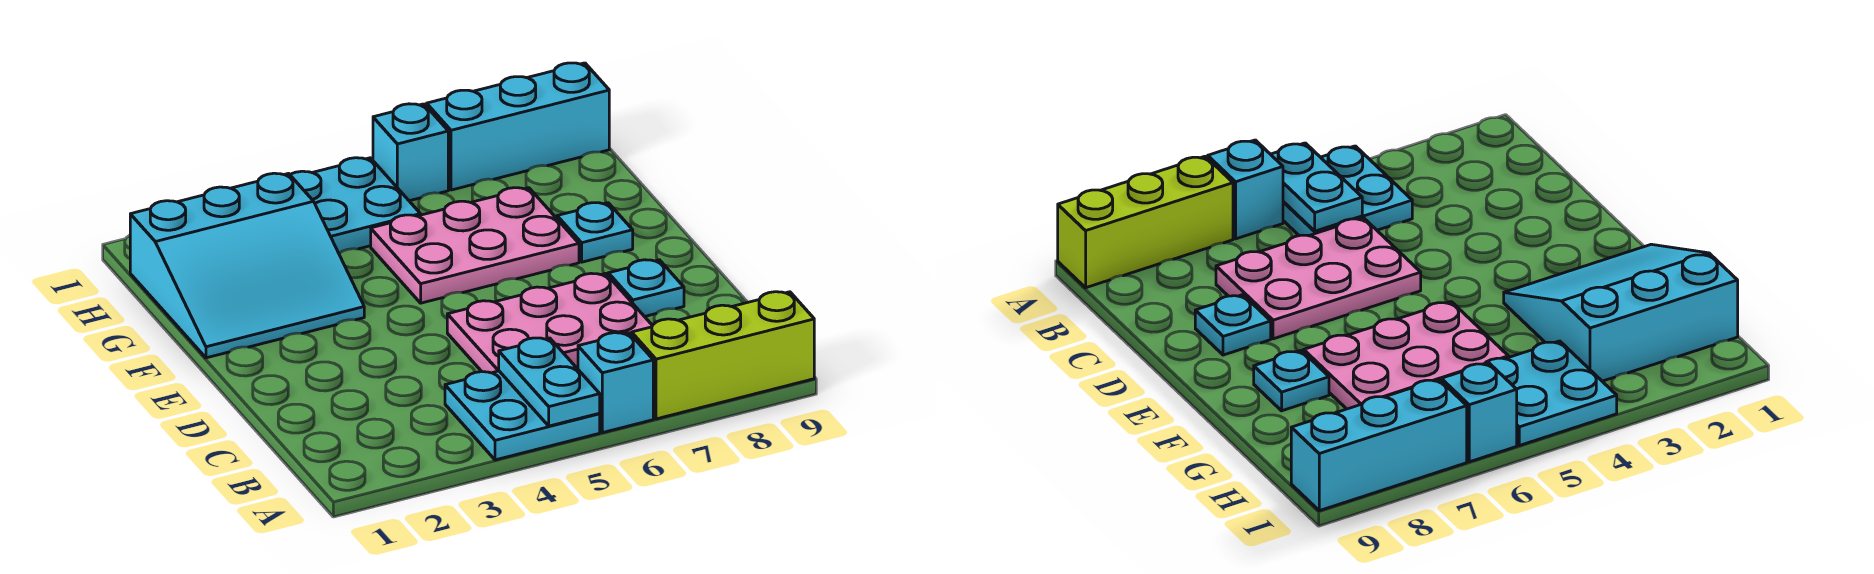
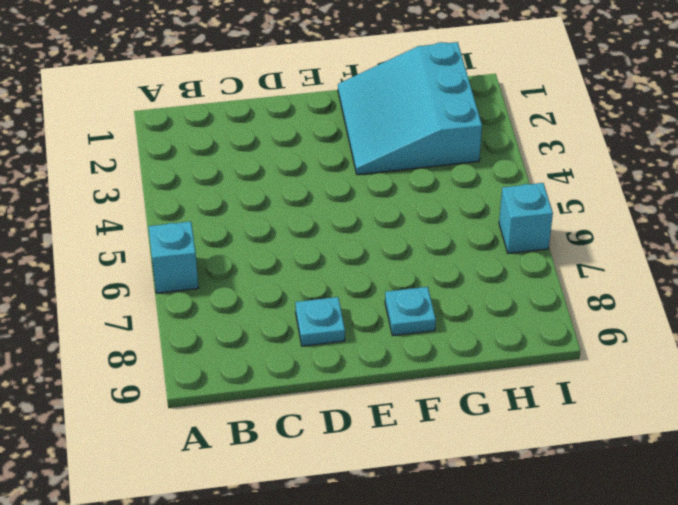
none -> cyan plate A4:B5 level 1
none -> lime brick A7:A9 level 1
none -> pink plate C5:D7 level 1

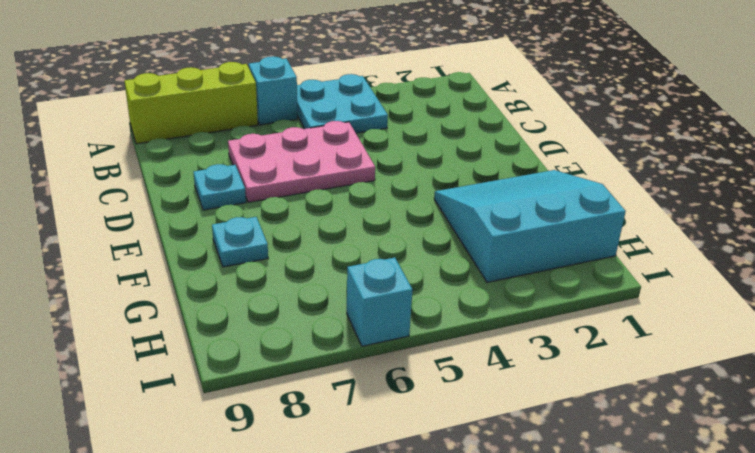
none -> pink plate F5:G7 level 1
none -> cyan plate H4:I5 level 1
none -> cyan brick I7:I9 level 1

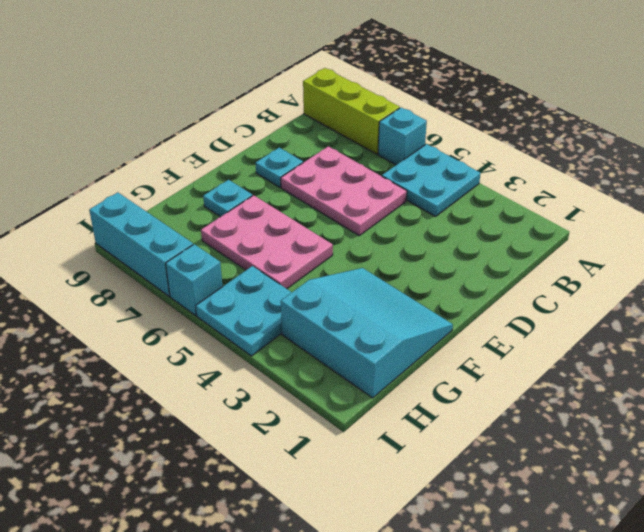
none -> cyan plate A5:B5 level 2

